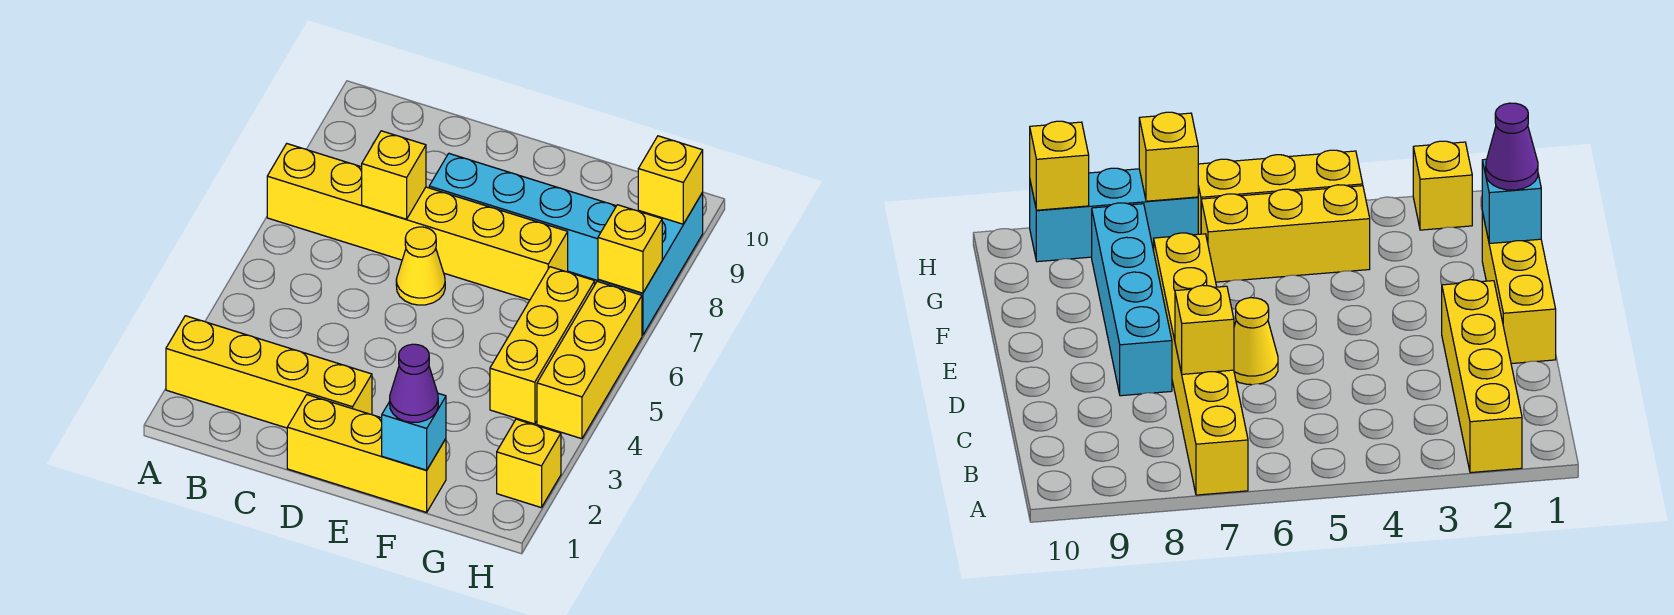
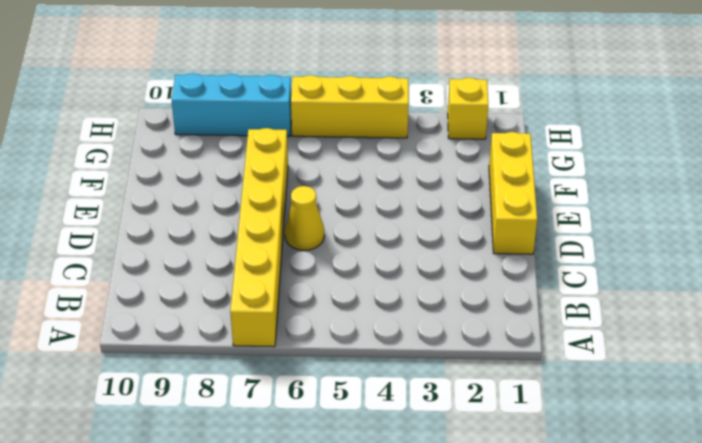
none -> yellow brick A2:D2 level 1
none -> cyan brick D8:G8 level 1
none -> yellow brick G4:G6 level 1

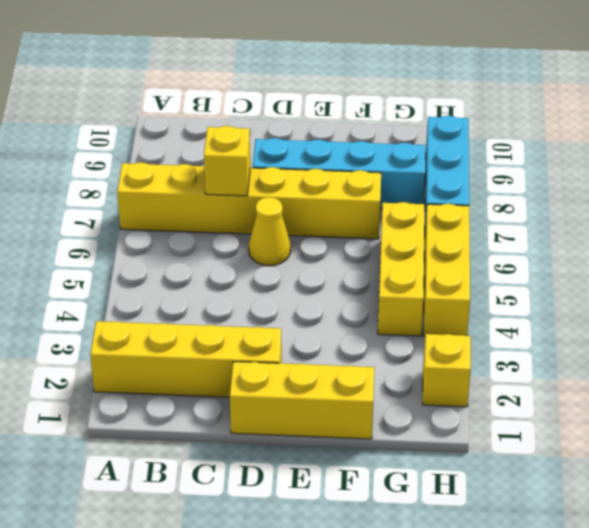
none -> cyan brick F1 level 2
none -> yellow brick H7 level 2
none -> yellow brick H9 level 2

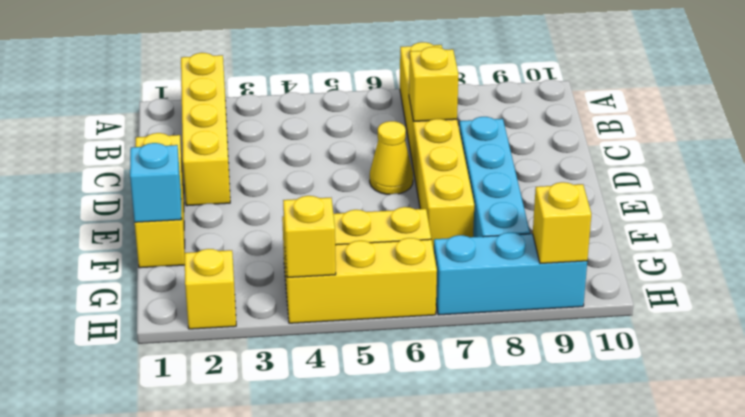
yellow brick H4 level 2 -> yellow brick H7 level 2
none -> purple cone F1 level 3

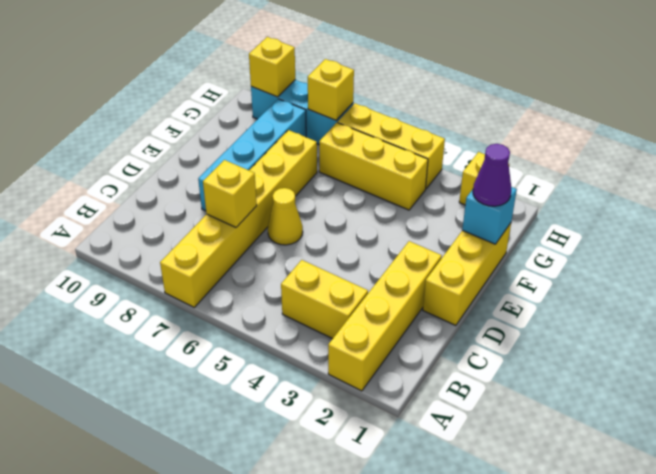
yellow brick B3:B4 level 1 -> none

